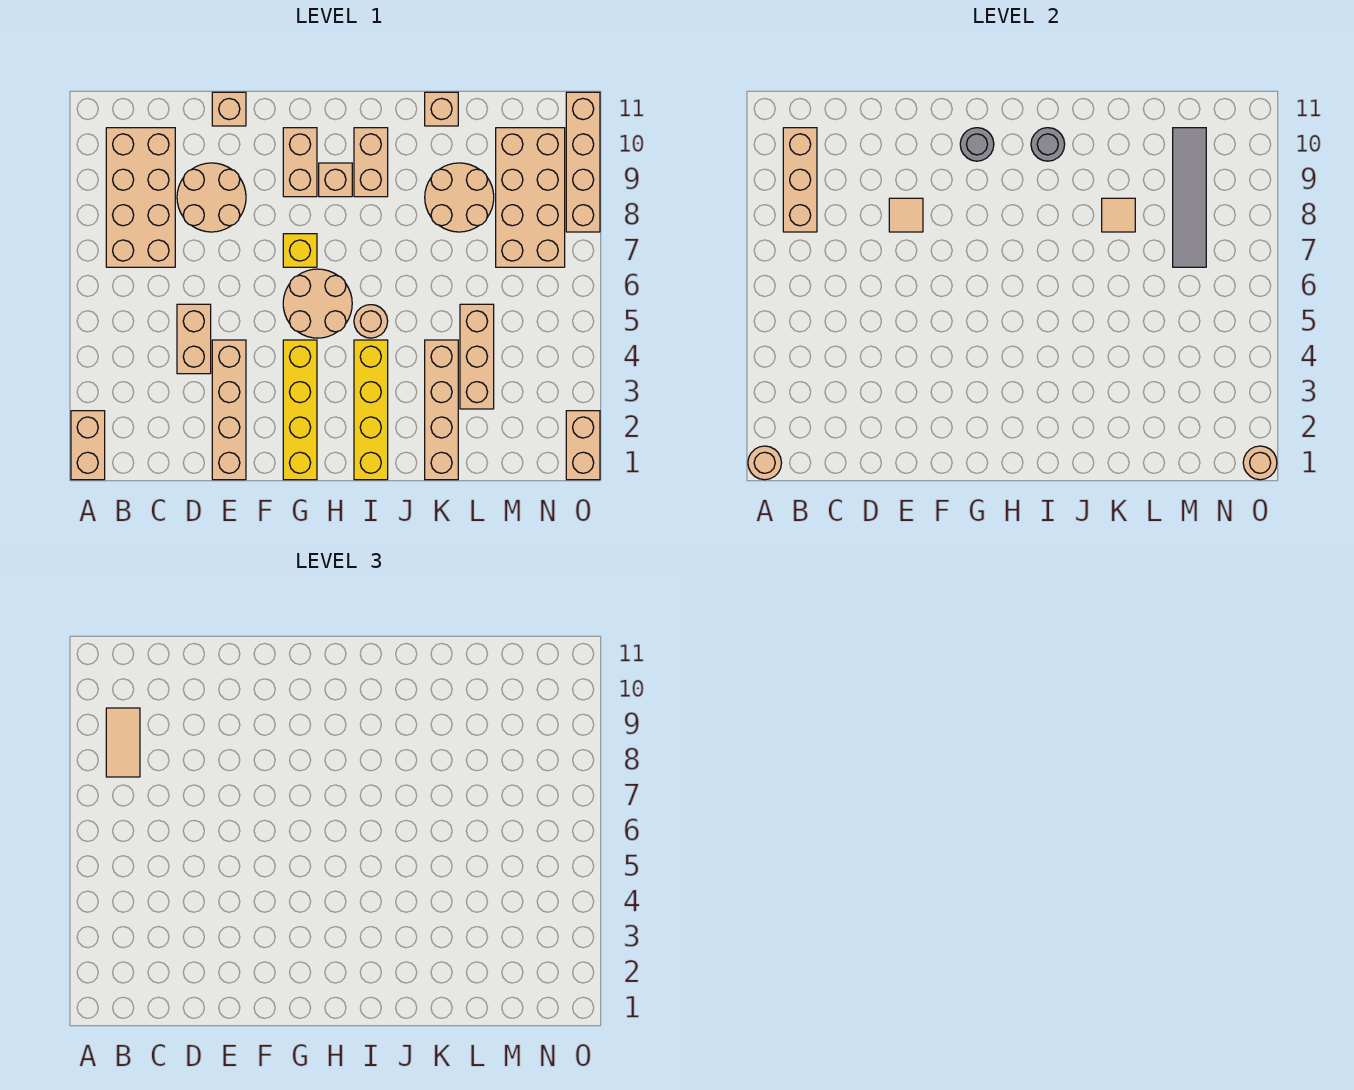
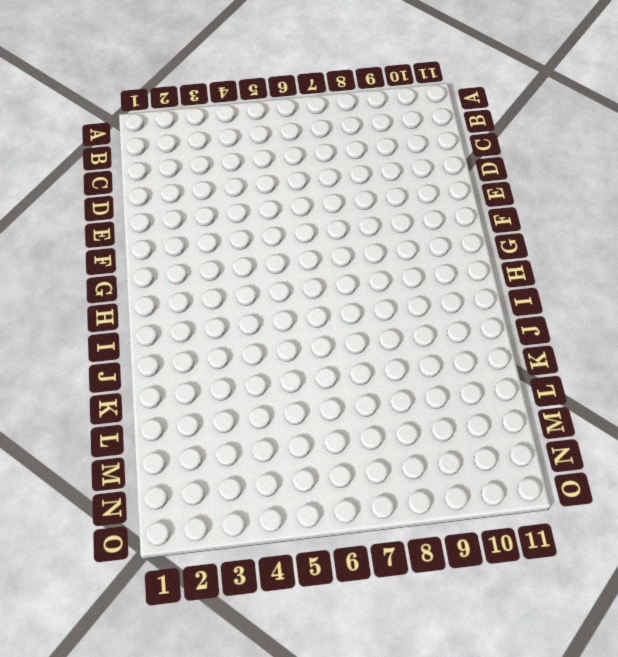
none -> tan brick A1:A2 level 1
none -> tan brick B7:C10 level 1
none -> tan brick D4:D5 level 1
none -> tan round brick D8:E9 level 1

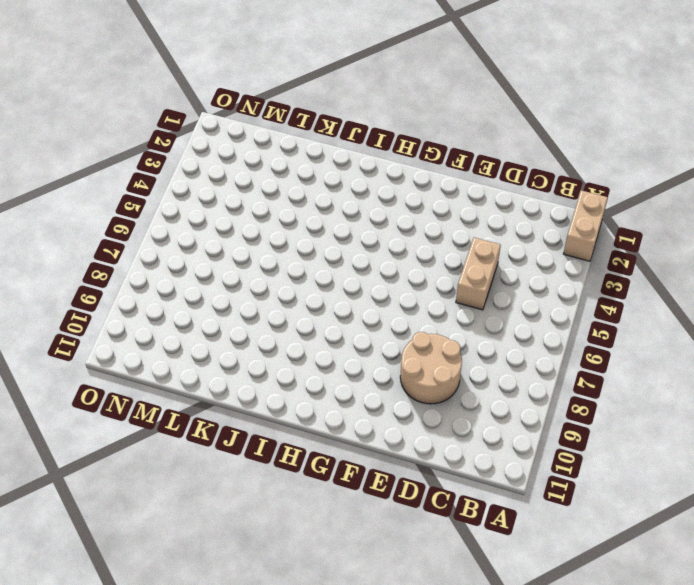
none -> tan brick B7:C10 level 1
none -> tan brick E1:E4 level 1
none -> tan brick E11 level 1
none -> yellow brick G1:G4 level 1

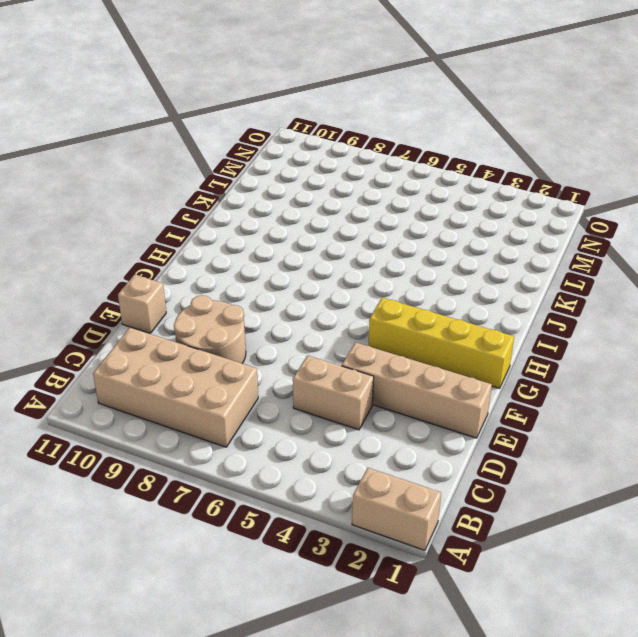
none -> tan round brick G5:H6 level 1
none -> yellow brick G7 level 1
none -> tan brick G9:G10 level 1
none -> tan brick H9 level 1

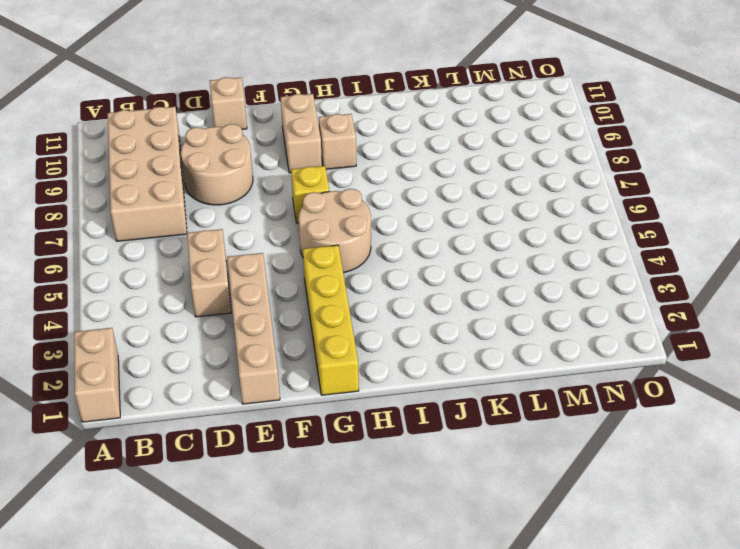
none -> yellow brick I1:I4 level 1
none -> tan round brick I5 level 1
none -> tan brick I9:I10 level 1
none -> tan brick K1:K4 level 1

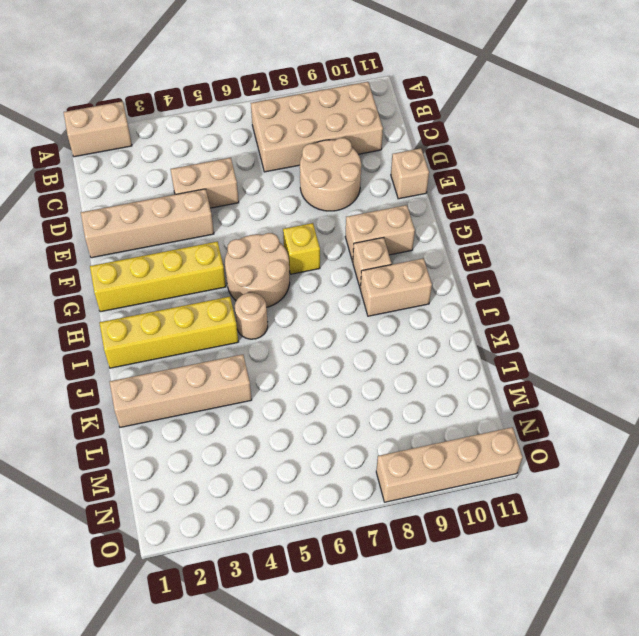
none -> tan round brick K8:L9 level 1
none -> tan brick K11 level 1
none -> tan brick L3:L5 level 1
none -> tan brick M7:N10 level 1

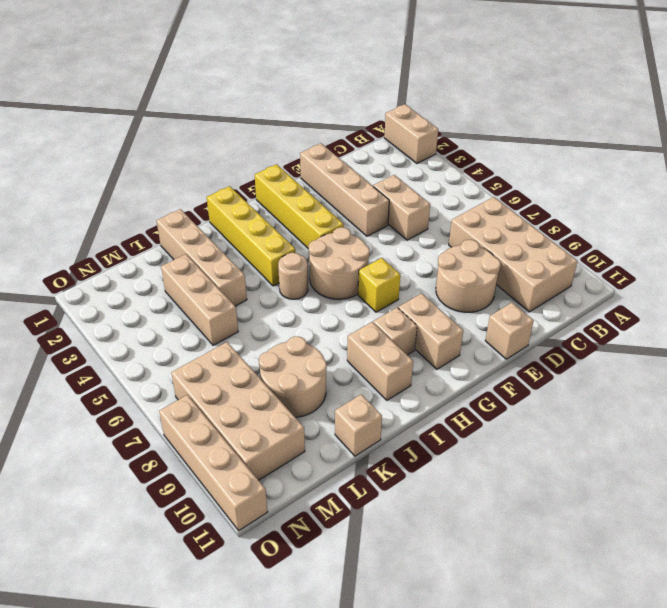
none -> tan brick O1:O2 level 1
none -> tan round brick A1 level 2
none -> tan brick B8:B10 level 2
none -> tan tile E8 level 2

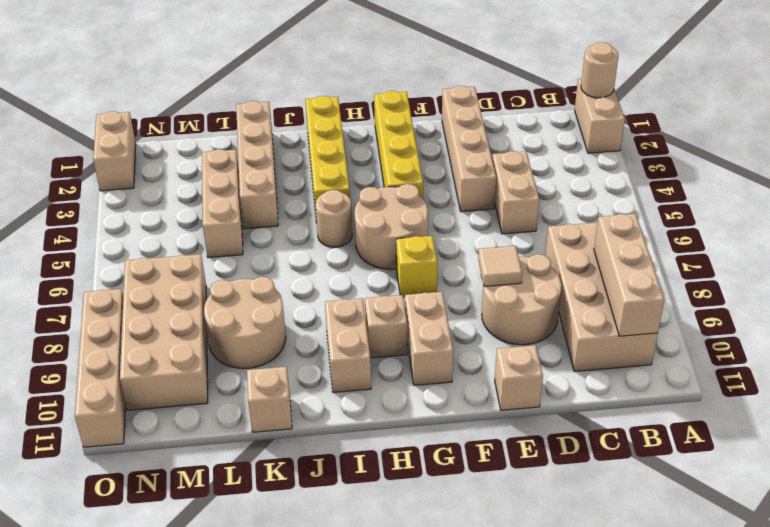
none -> grey round brick G10 level 2
none -> grey round brick I10 level 2
none -> tan tile K8 level 2
none -> grey tile M7:M10 level 2

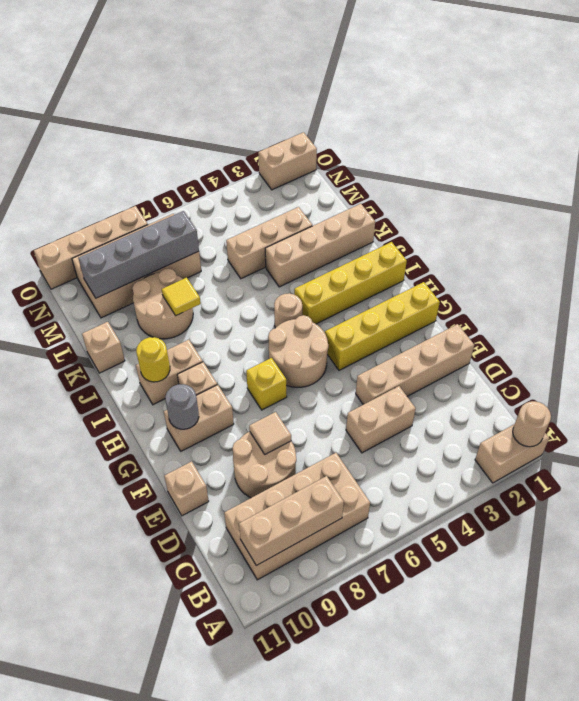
yellow round brick I10 level 2 -> grey round brick I10 level 2
yellow tile K8 level 2 -> tan tile K8 level 2
grey brick M7:M10 level 2 -> grey tile M7:M10 level 2
none -> tan round brick O1 level 2
none -> tan tile B8:B9 level 3

